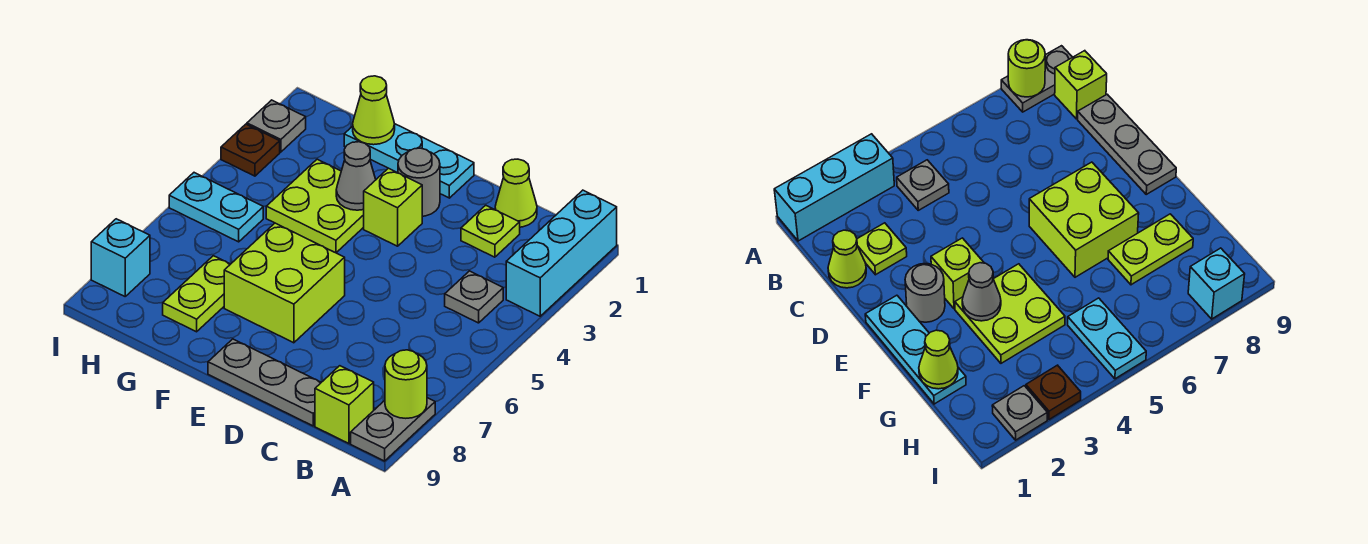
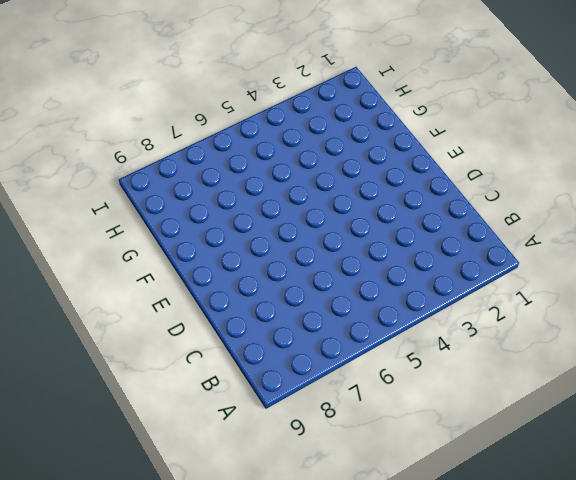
none -> cyan brick A1:A3 level 1
none -> grey plate A8:A9 level 1
none -> grey plate B4 level 1

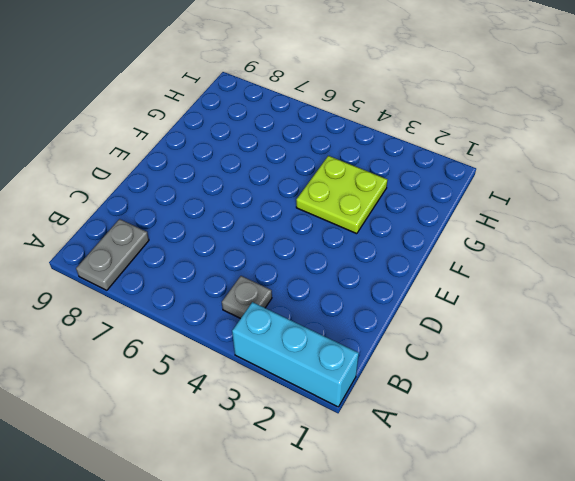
grey plate A8:B8 level 1 -> grey plate A8:A9 level 1
none -> lime brick B9 level 1
none -> lime cone C1 level 1
none -> lime plate C2 level 1

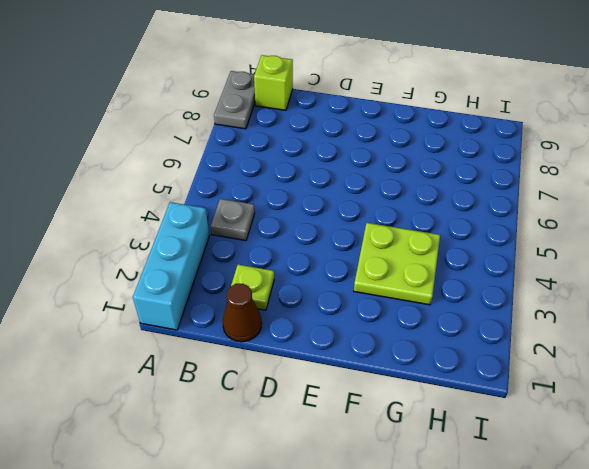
brown cone C1 level 1 -> lime cone C1 level 1
none -> grey plate C9:E9 level 1
none -> cyan plate E1:G1 level 1
none -> grey round brick E2 level 1

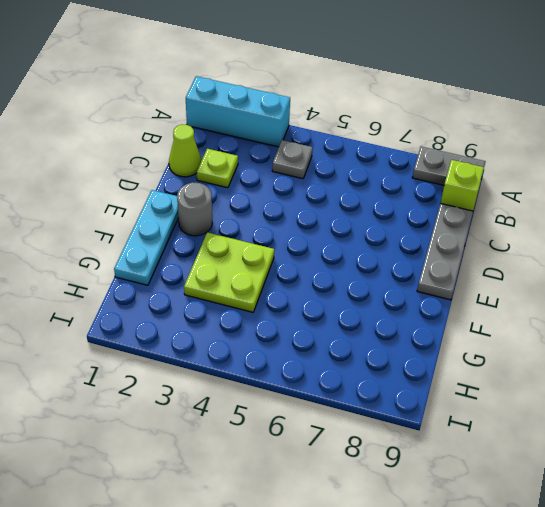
none -> lime brick E3 level 1
none -> lime brick E6:F7 level 1
none -> lime plate G7:G8 level 1

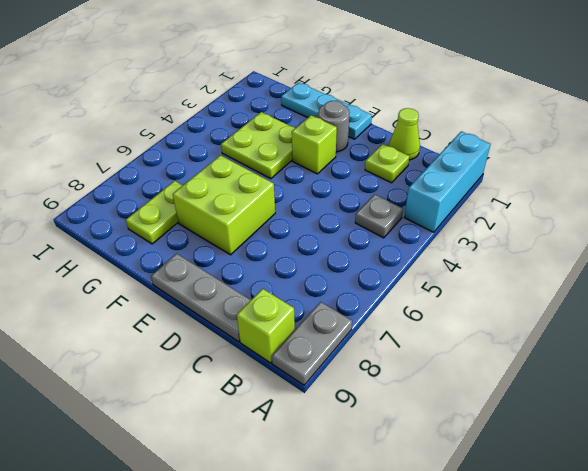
none -> cyan plate H5:I5 level 1
none -> grey plate I2 level 1
none -> brown plate I3 level 1

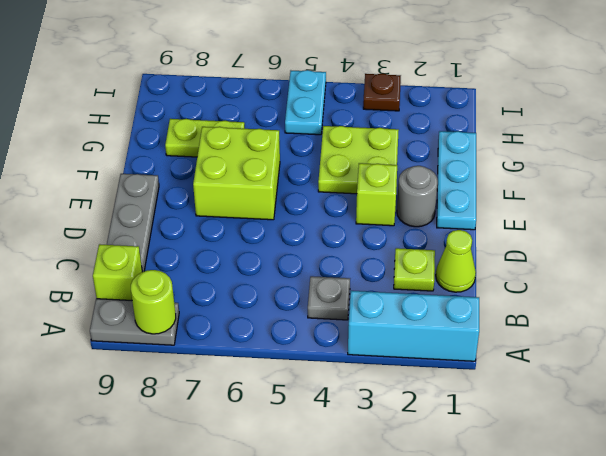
none -> grey plate I2 level 1
none -> cyan brick I8 level 1
none -> grey cone F3 level 2

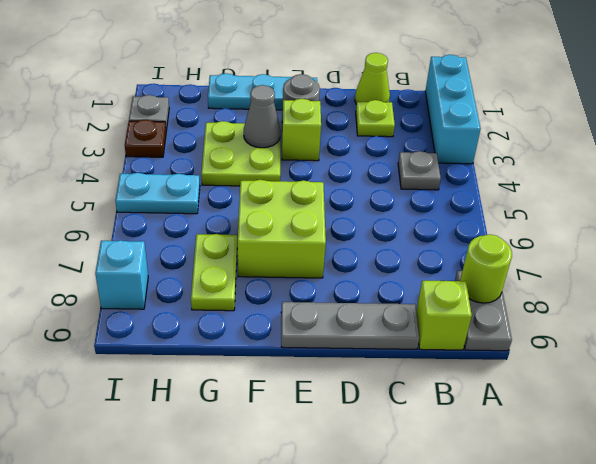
none -> lime cone G1 level 2

